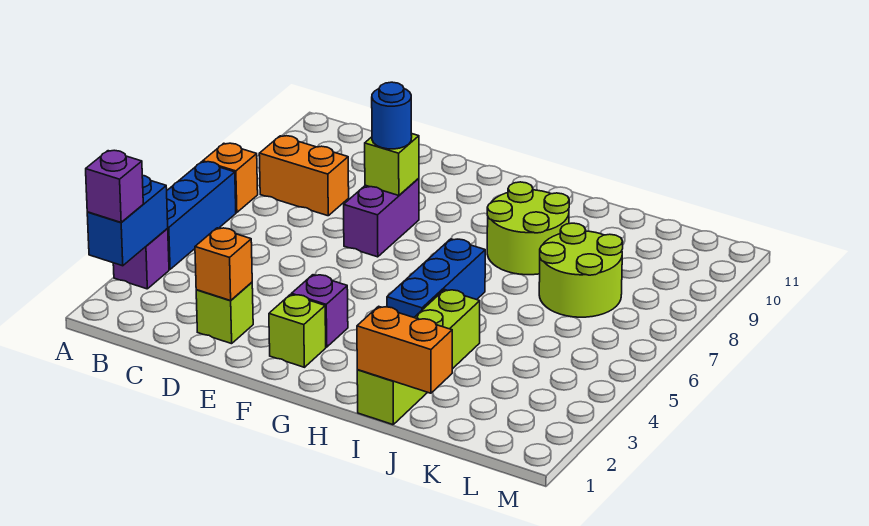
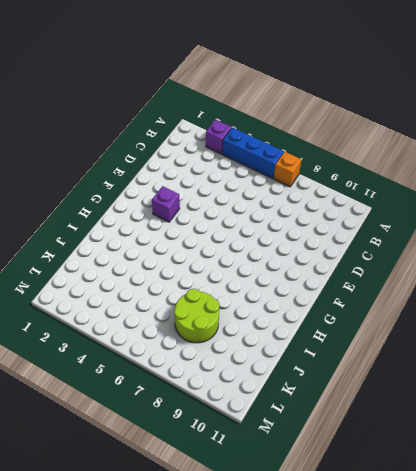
none -> orange brick B8:C8 level 1
none -> lime brick D2 level 1
none -> purple brick E7:E8 level 1

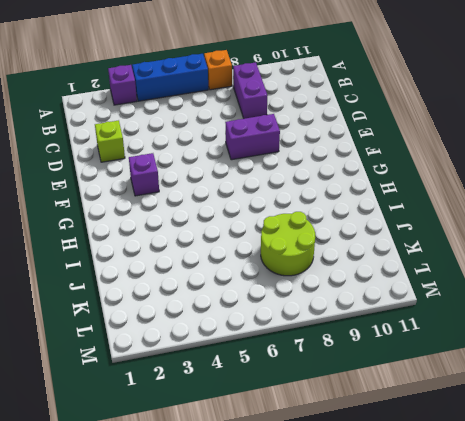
purple brick B8:C8 level 1 -> orange brick B8:C8 level 1
none -> lime brick F2 level 1
none -> blue brick H4:H6 level 1
none -> lime round brick H8:I9 level 1

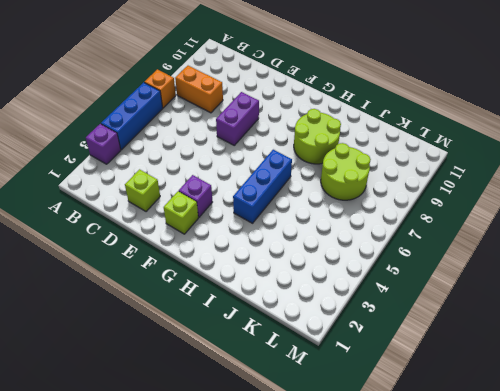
none -> lime brick I1:I4 level 1
none -> blue brick A2:A3 level 2
none -> orange brick D2 level 2

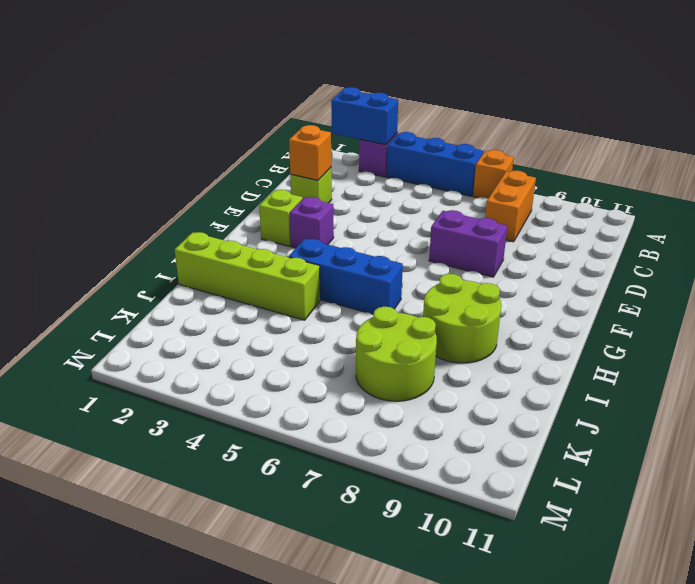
none -> lime brick E8 level 2
none -> orange brick I1:J1 level 2
none -> purple brick A2 level 3

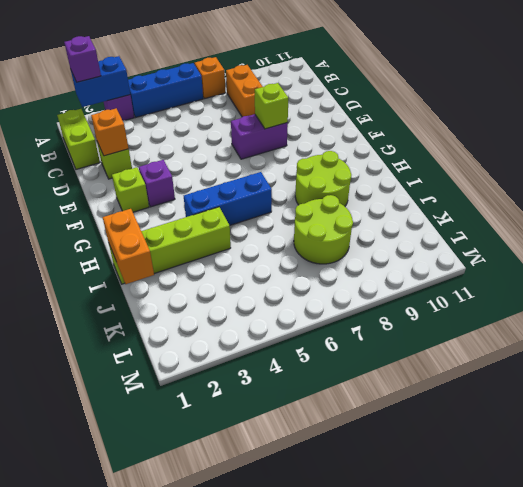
lime brick B1:C1 level 1 -> none
none -> blue round brick E8 level 3

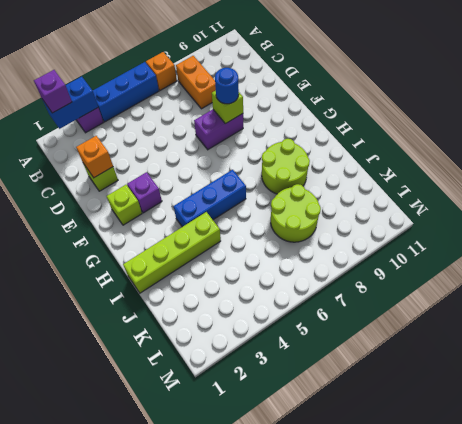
none -> orange brick I1:J1 level 2

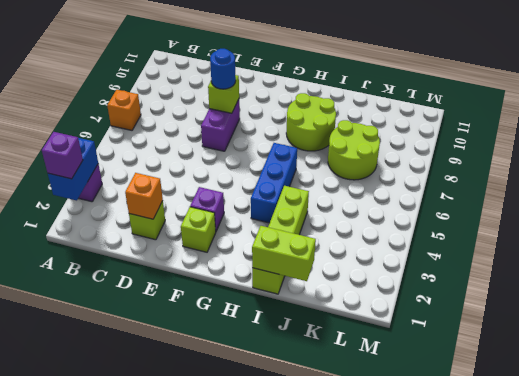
lime brick I1:J1 level 2 -> orange brick I1:J1 level 2
none -> blue brick A4:A6 level 1
none -> orange brick B8:C8 level 1

